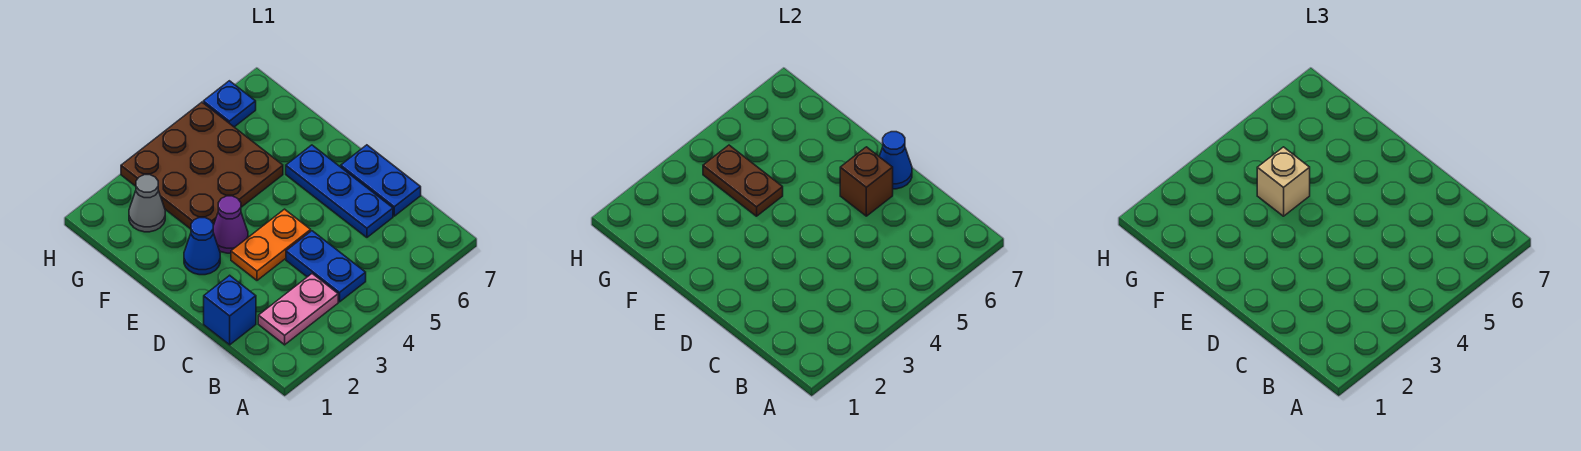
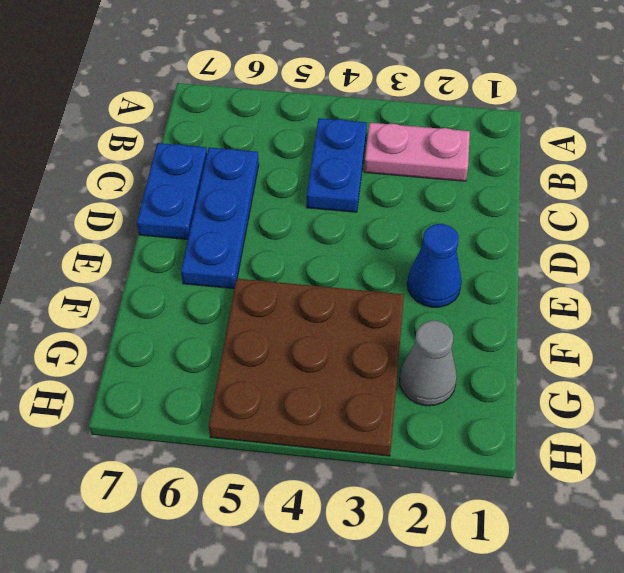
none -> blue brick C1 level 1
none -> orange plate D3:D4 level 1
none -> purple cone E3 level 1

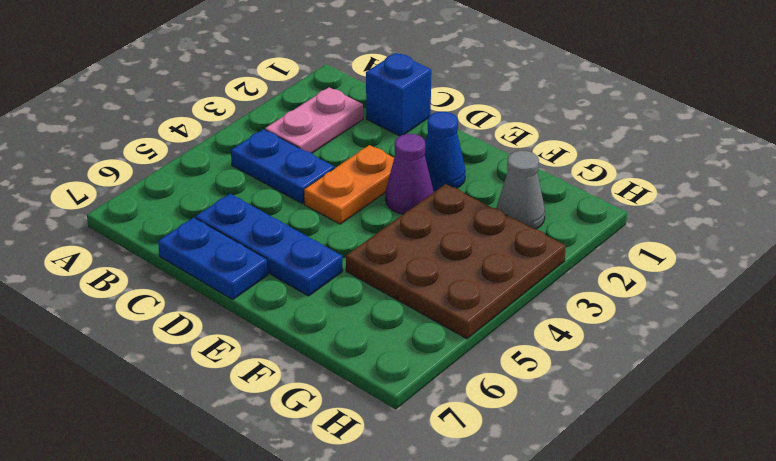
none -> blue plate H6 level 1
none -> brown brick D6 level 2
none -> blue cone D7 level 2

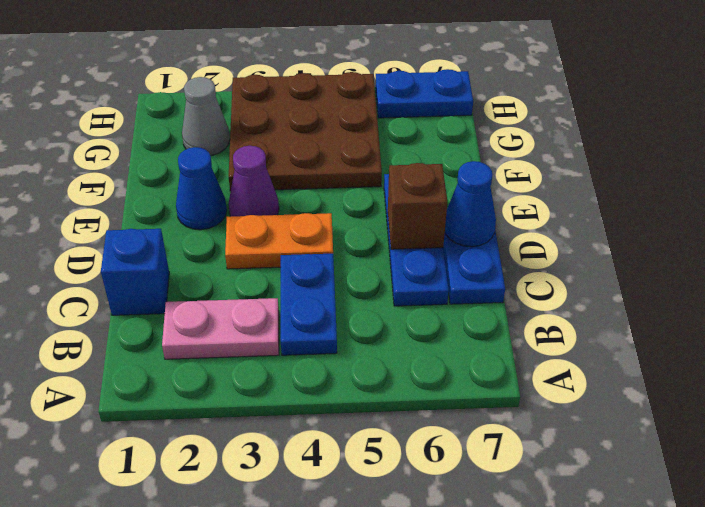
blue plate H6:H7 level 1 -> blue plate H6 level 1
none -> brown plate F4:G4 level 2
none -> tan brick F4 level 3

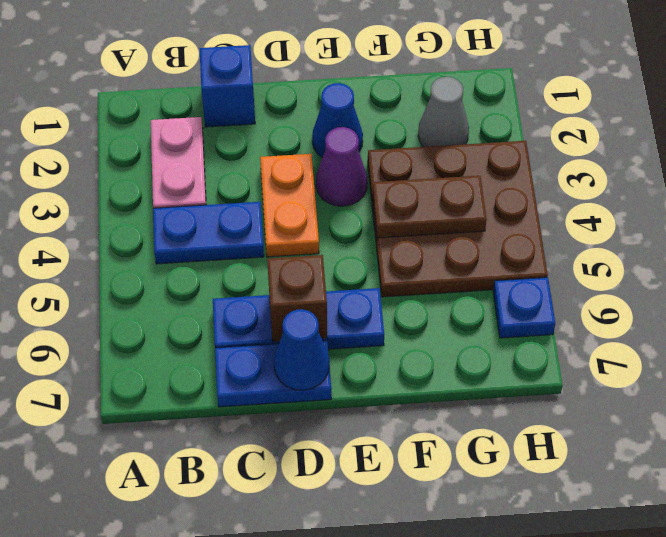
none -> tan brick F4 level 3

